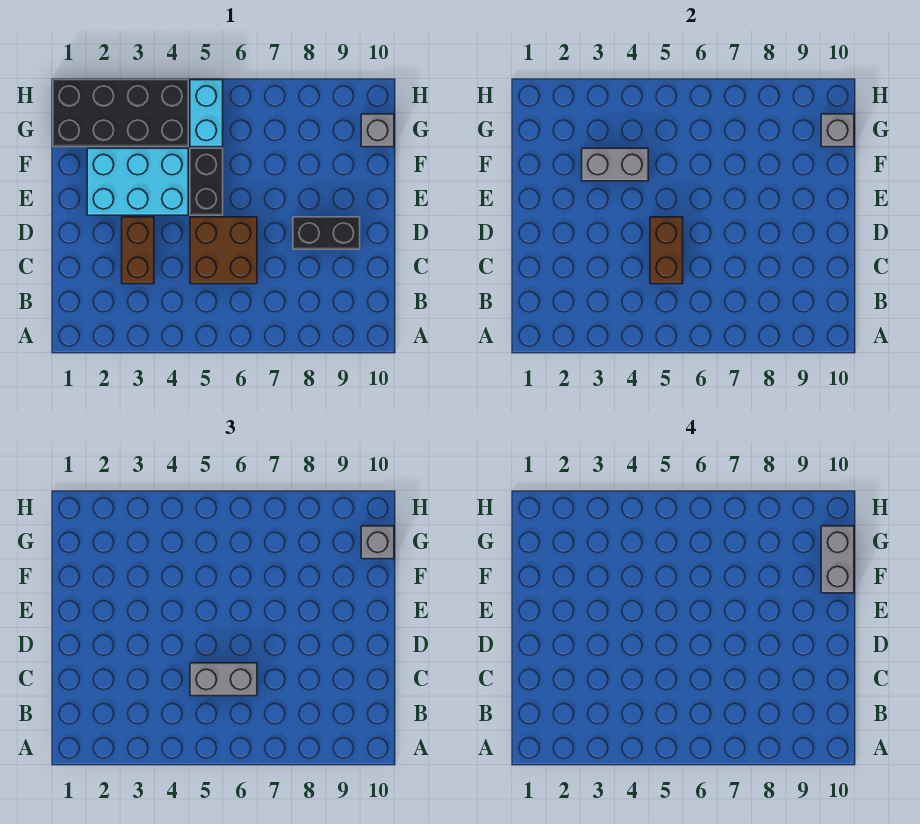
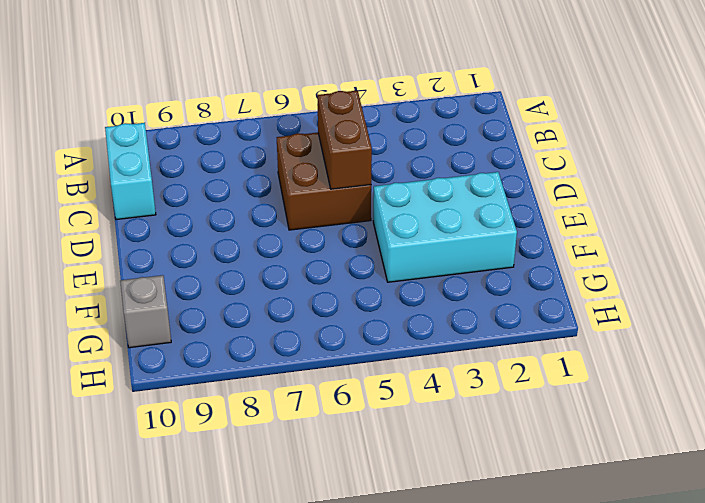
cyan brick B10:C10 level 1 -> cyan brick G5:H5 level 1
none -> brown brick C3:D3 level 1
none -> black brick D8:D9 level 1
none -> black brick E5:F5 level 1

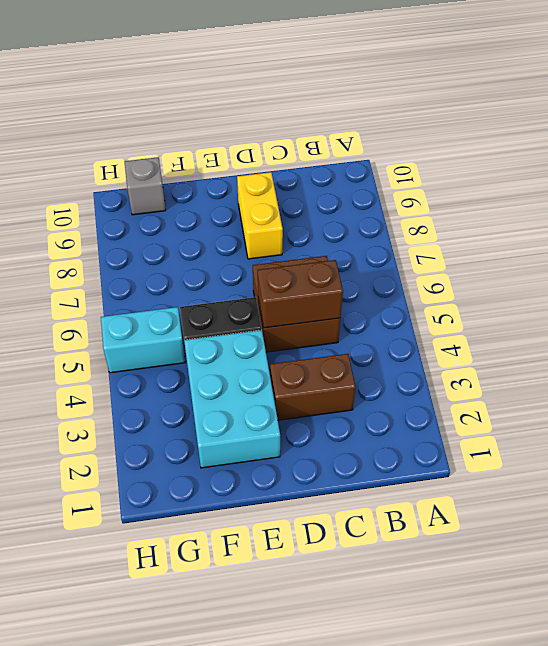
yellow brick D8:D9 level 1 -> black brick D8:D9 level 1
none -> black brick G1:H4 level 1
none -> grey brick F3:F4 level 2
none -> grey brick G10 level 2

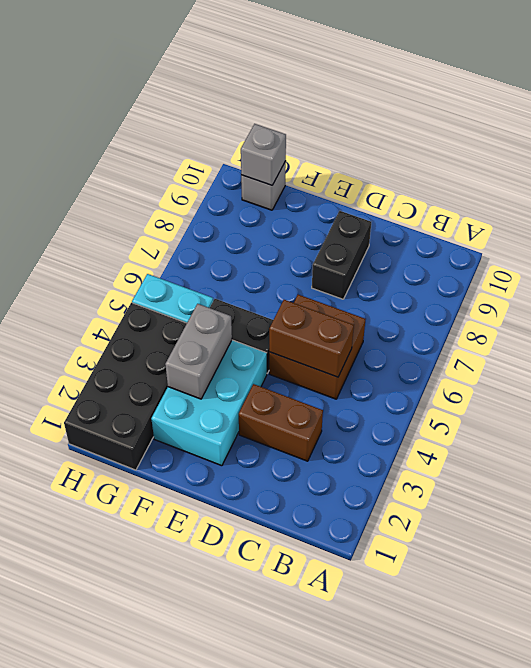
none -> grey brick C5:C6 level 3
none -> grey brick G10 level 3
none -> grey brick F10:G10 level 4

